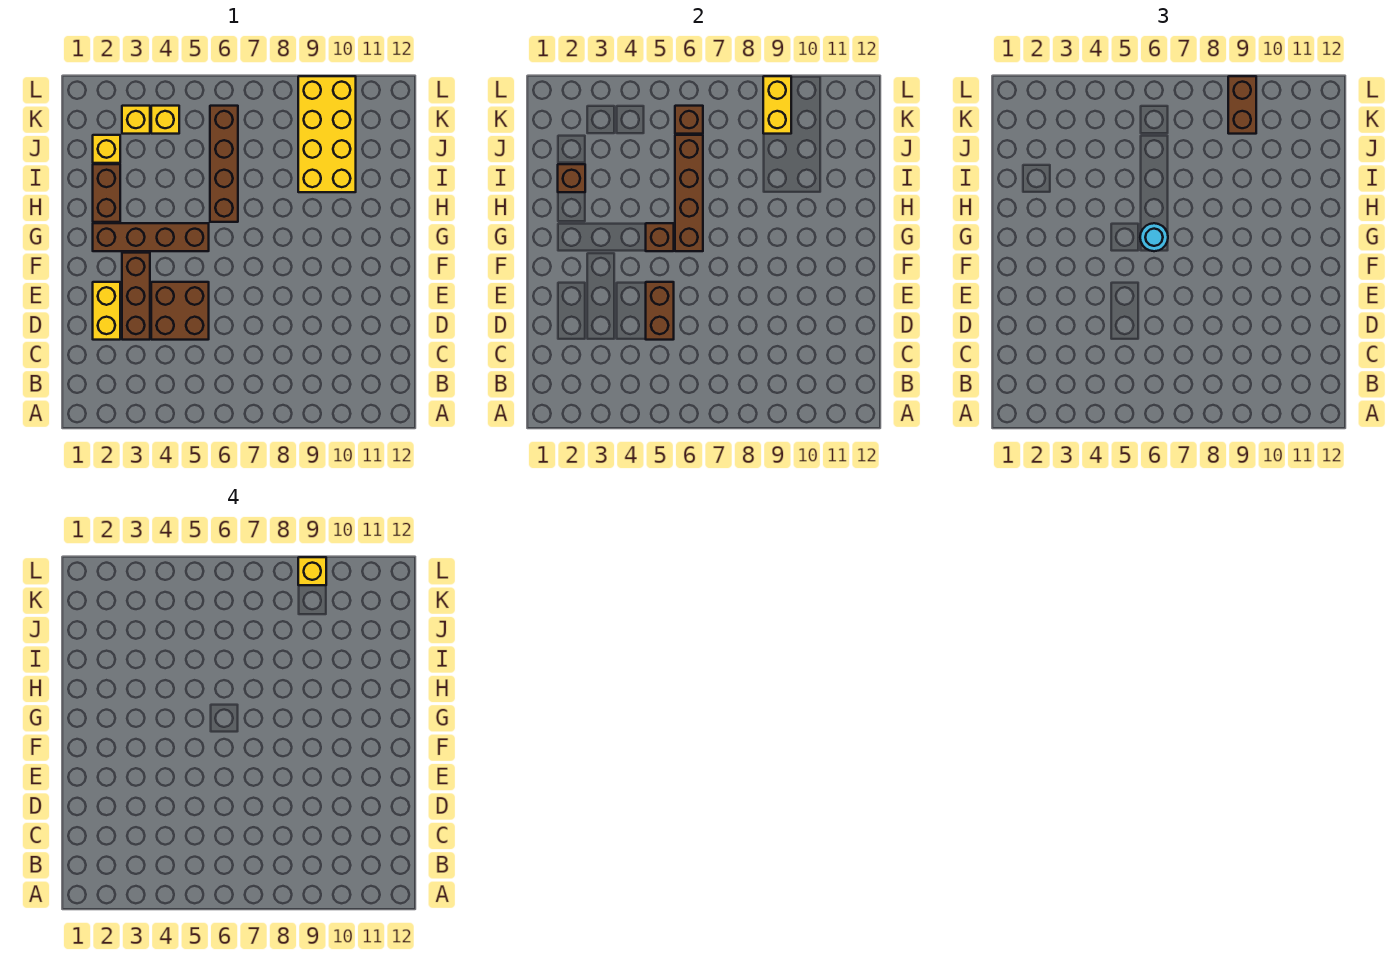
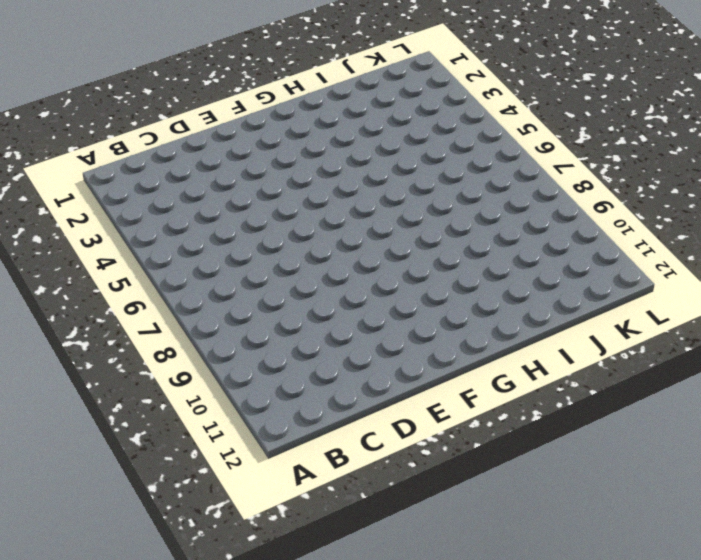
none -> yellow brick D2:E2 level 1
none -> brown brick D3:F3 level 1
none -> brown brick D4:E5 level 1

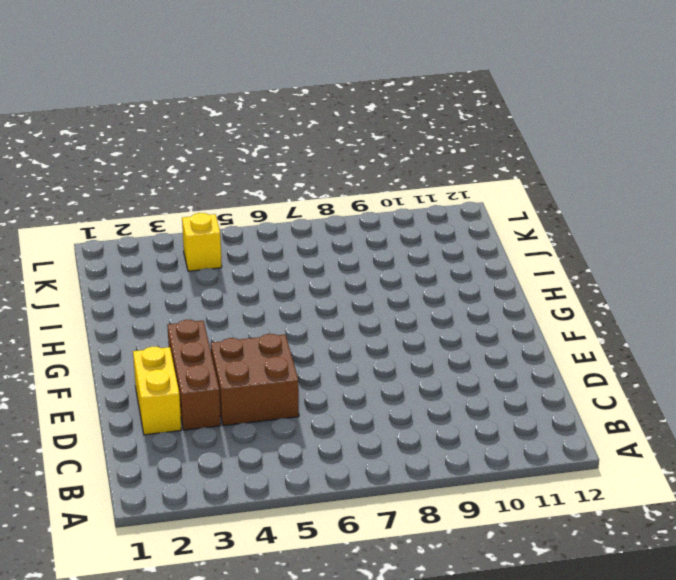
none -> brown brick G2:G5 level 1
none -> brown brick H2:I2 level 1
none -> brown brick H6:K6 level 1

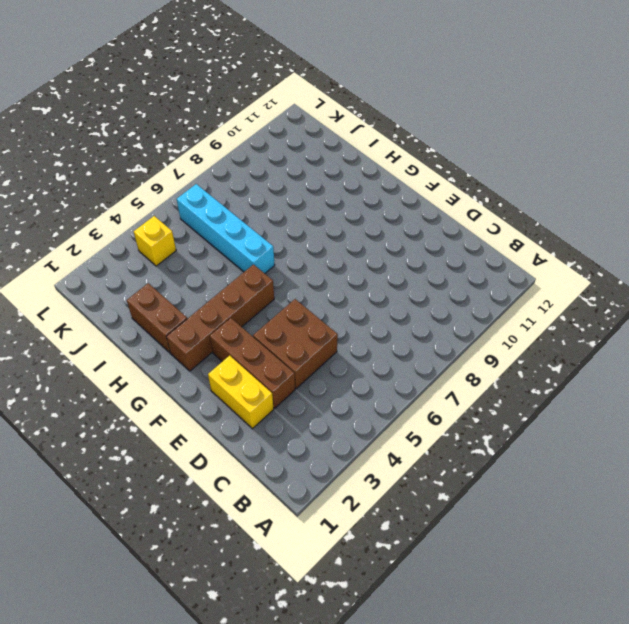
cyan brick H6:K6 level 1 -> brown brick H6:K6 level 1
none -> yellow brick I9:L10 level 1
none -> yellow brick J2 level 1
none -> yellow brick K3 level 1

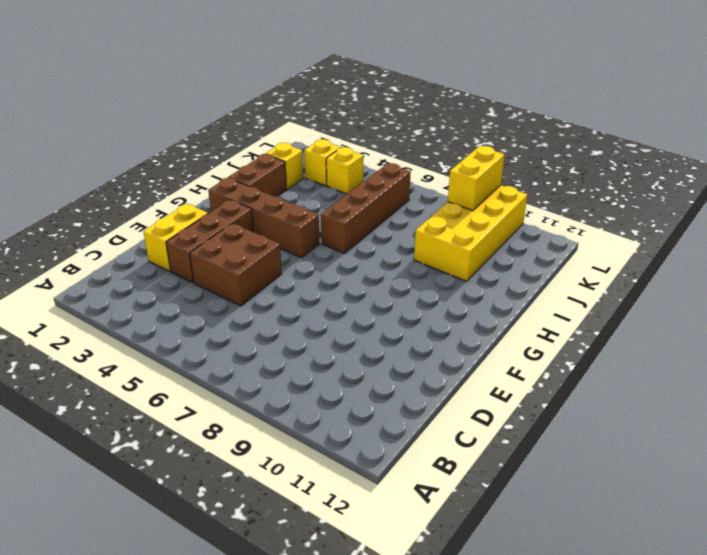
none -> brown brick D5:E5 level 2
none -> brown brick G5 level 2
none -> brown brick G6:J6 level 2

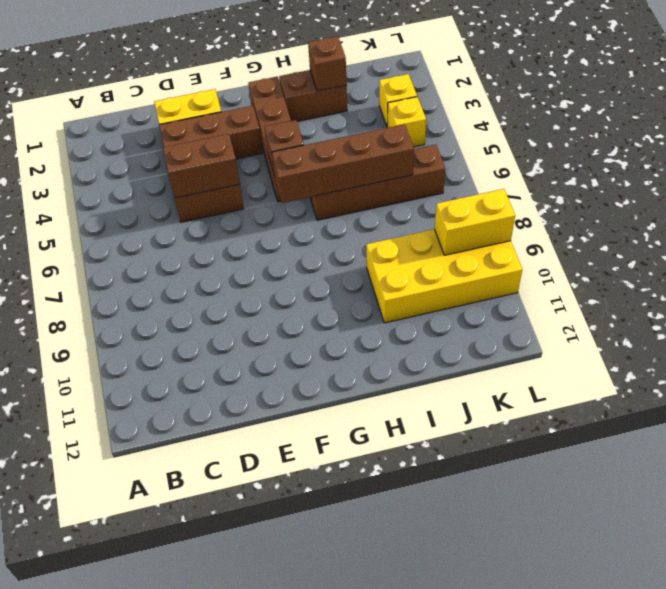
none -> yellow brick J2 level 1
none -> brown brick K6 level 2
none -> cyan round brick G6 level 3

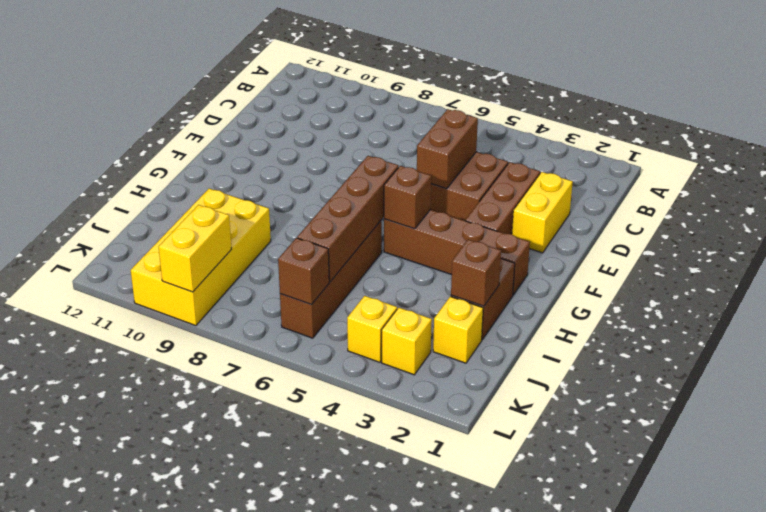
none -> cyan round brick G6 level 3
none -> brown brick K9:L9 level 3
none -> yellow brick L9 level 4

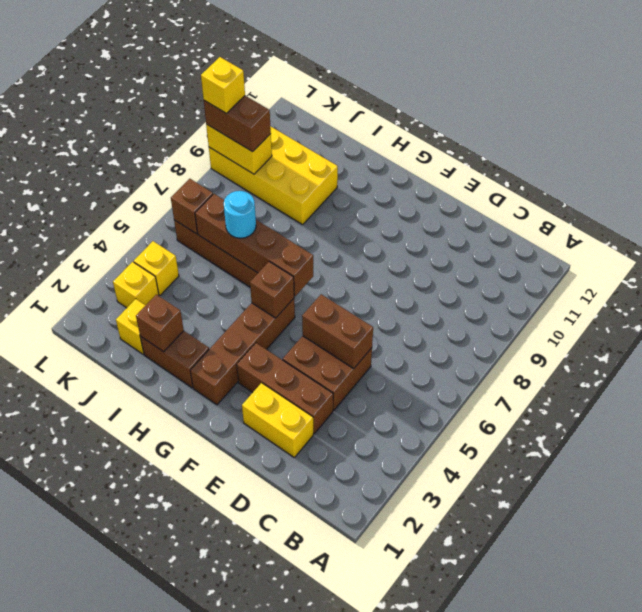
cyan round brick I6 level 3 -> cyan round brick G6 level 3

